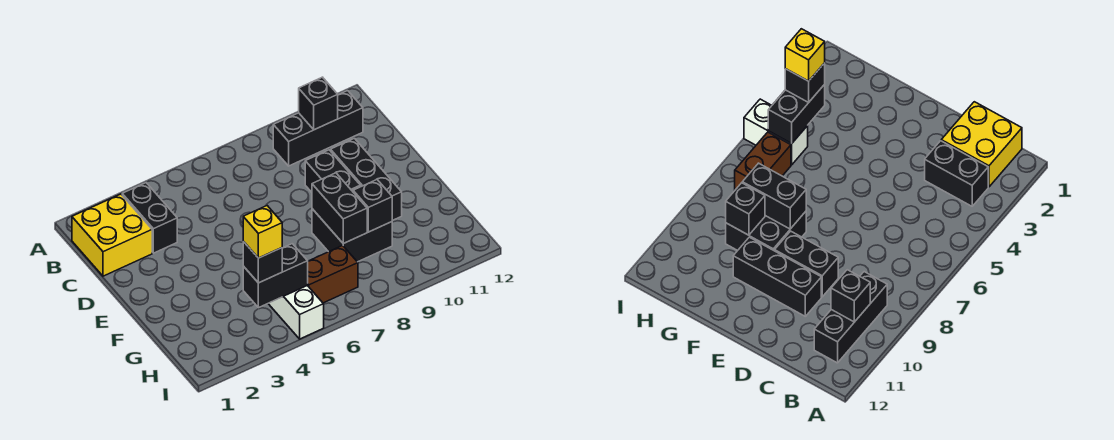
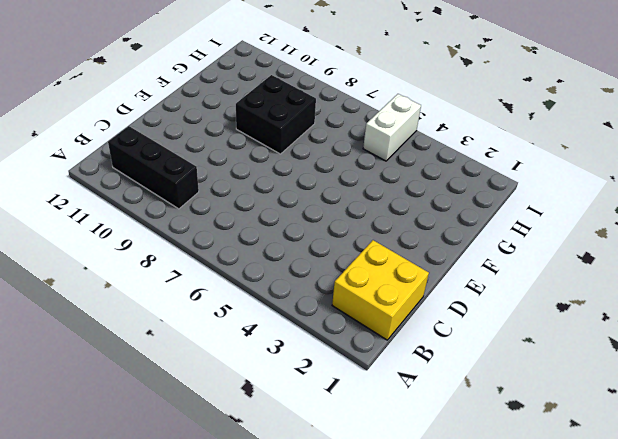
none -> black brick B3:C3 level 1
none -> black brick D9:E9 level 1
none -> black brick D10:F10 level 1

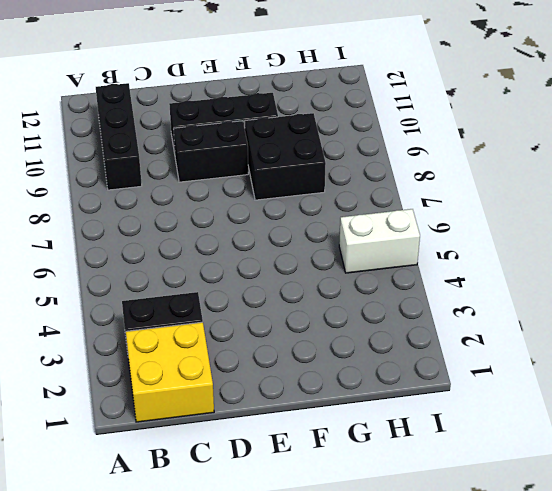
none -> brown brick H6:H7 level 1
none -> black brick B10 level 2
none -> black brick F8:G8 level 2

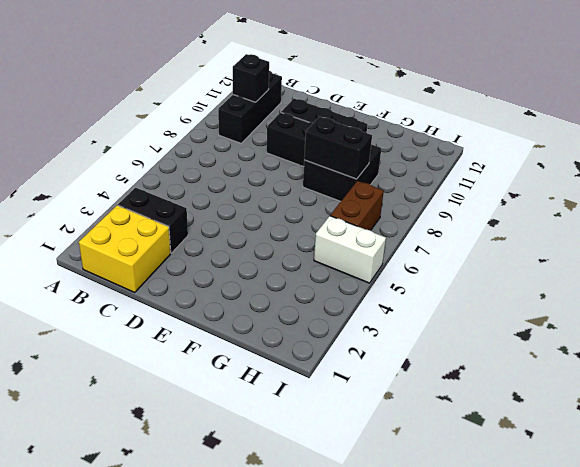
none -> black brick G9 level 2
none -> black brick H4:H5 level 2
none -> black brick H4 level 3

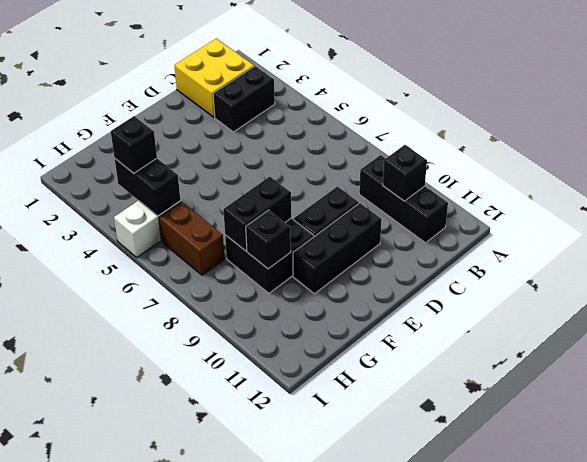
none -> yellow brick H4 level 4

